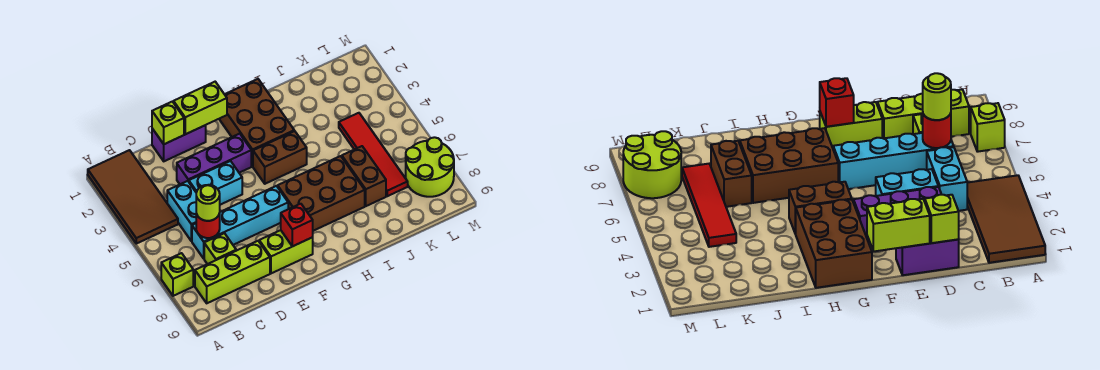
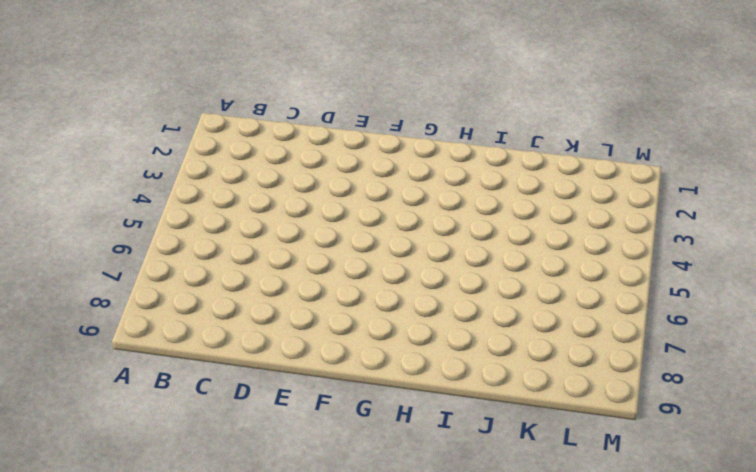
none -> brown tile A1:B4 level 1
none -> lime brick A7 level 1
none -> lime brick B8:D8 level 1

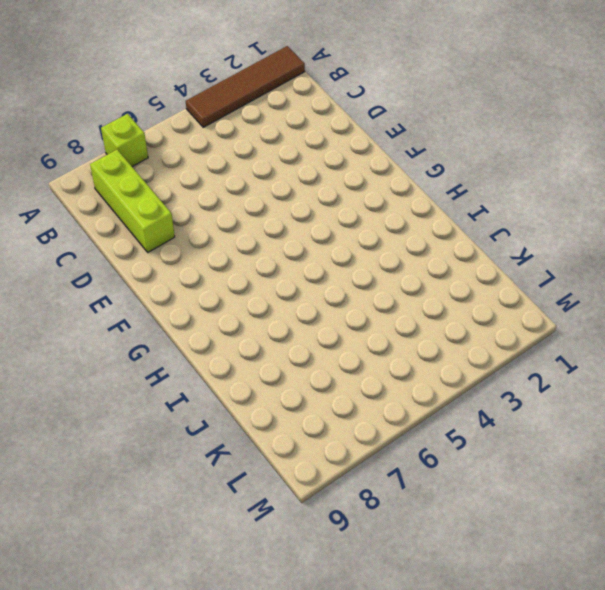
brown tile A1:A4 level 1 -> brown tile A1:B4 level 1
none -> cyan brick C4:C5 level 1
none -> cyan brick C6:F6 level 1
none -> lime brick C7 level 1

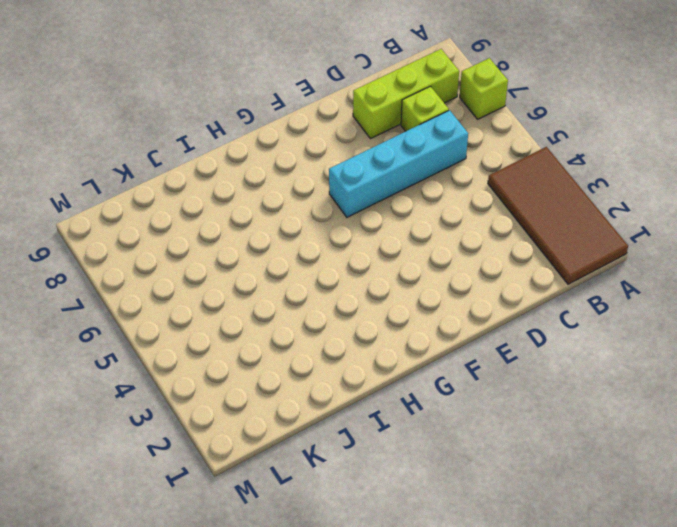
none -> cyan brick C4:C5 level 1
none -> purple brick D1:E1 level 1
none -> purple brick D3:F3 level 1

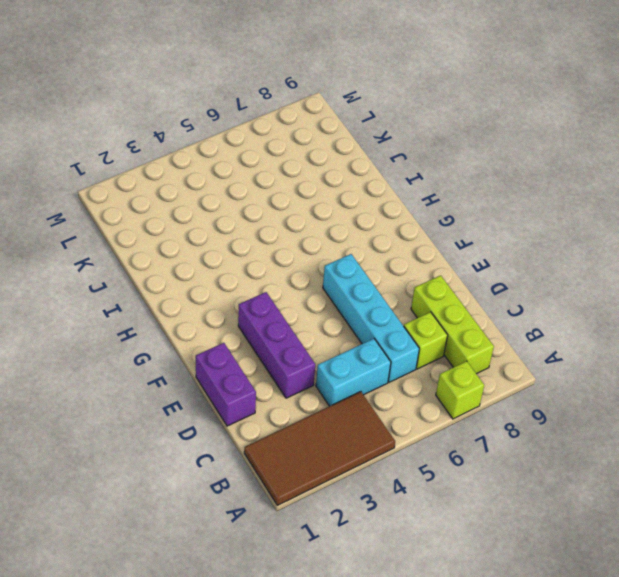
none -> cyan brick D4:E4 level 1
none -> lime brick E8:F8 level 1
none -> brown brick G1:H3 level 1

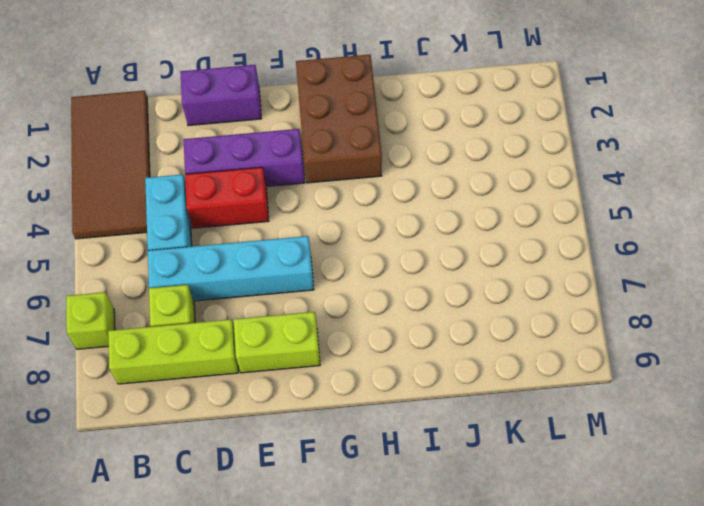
red brick D4:E4 level 1 -> cyan brick D4:E4 level 1
none -> brown brick G4:H4 level 1
none -> brown brick G6:I7 level 1
none -> brown brick J6:J7 level 1

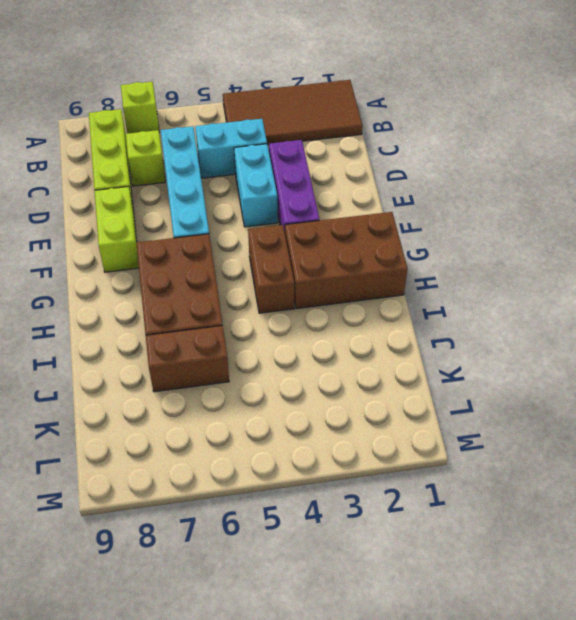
none -> purple brick D1:E1 level 1
none -> red tile K4:K7 level 1
none -> lime round brick L7:M8 level 1

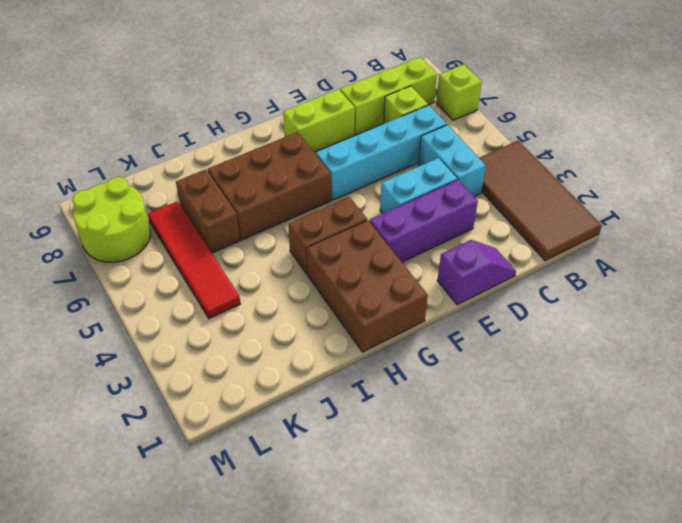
purple slope D1:E1 level 1 top E -> purple brick D1:E1 level 1
none -> red round brick C6 level 2
none -> lime brick D1 level 2
none -> lime brick E1:F1 level 2

